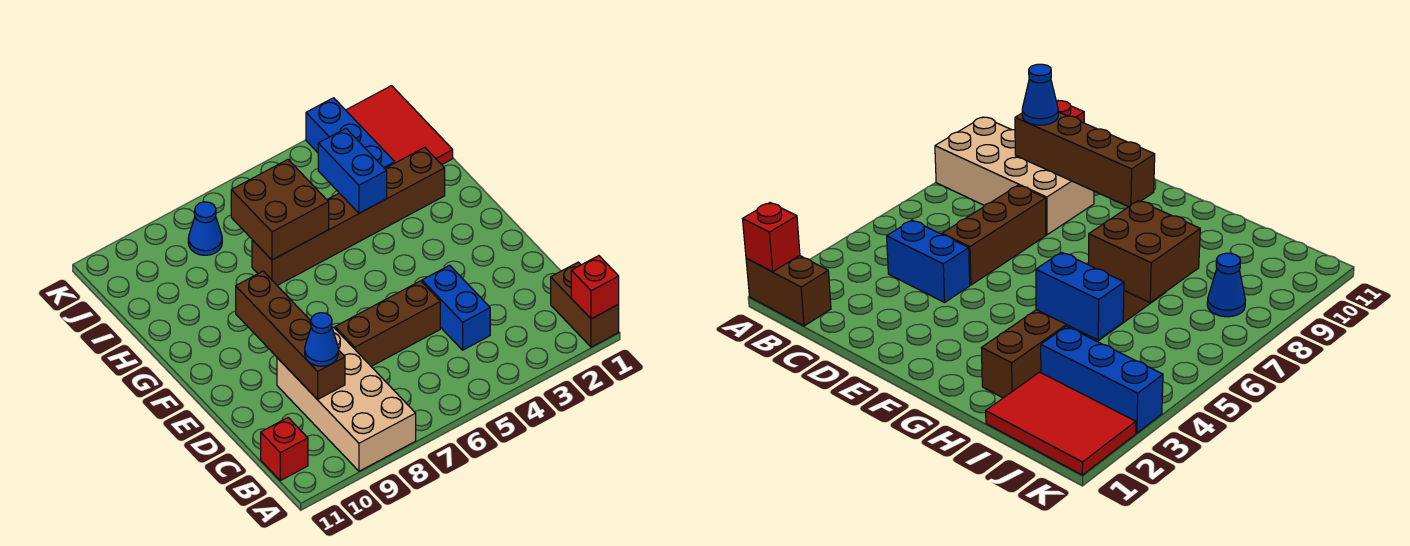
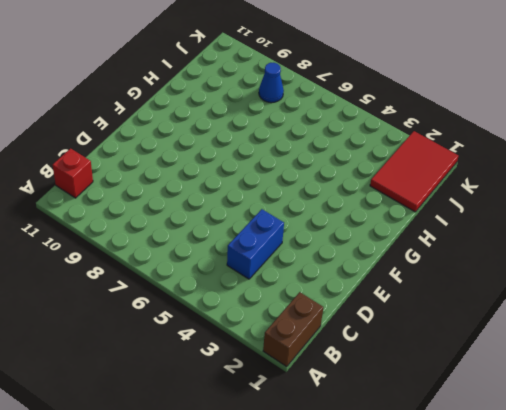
none -> tan brick A8:D9 level 1
none -> brown brick D5:D7 level 1
none -> brown brick H2:H7 level 1

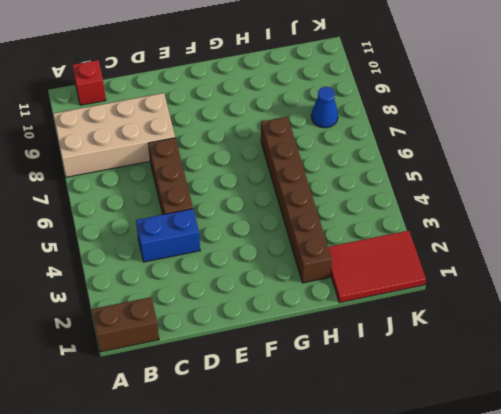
none -> blue brick I3:K3 level 1
none -> red brick A1 level 2
none -> brown brick C9:F9 level 2

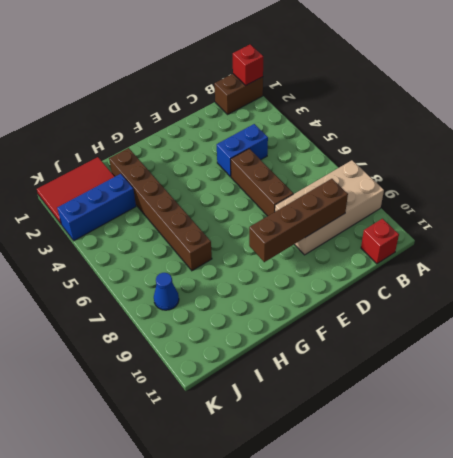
none -> blue brick H4:I4 level 2
none -> brown brick H6:I7 level 2
none -> blue cone C9 level 3

